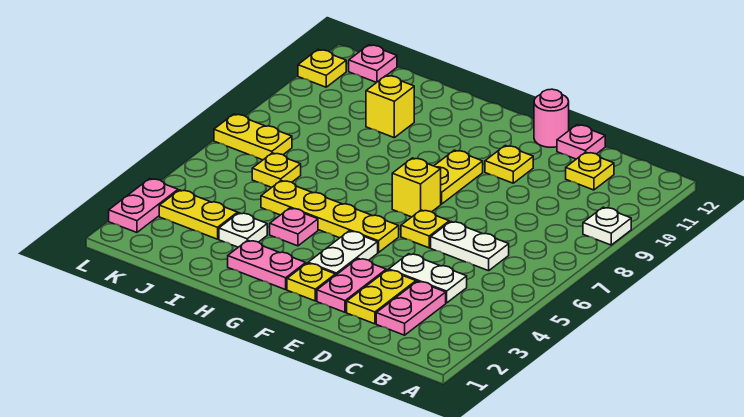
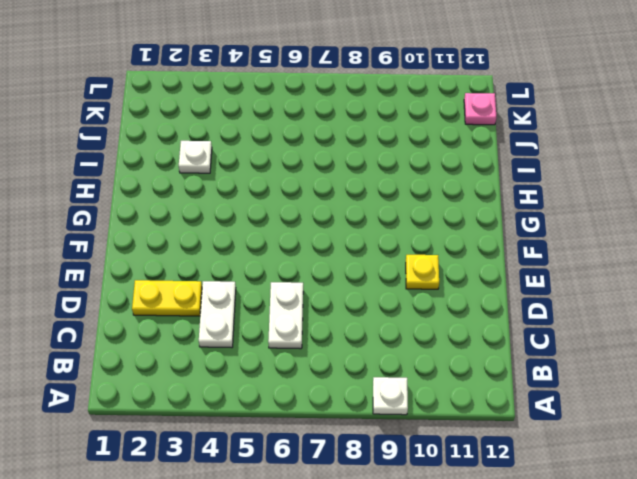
none -> pink plate C2:C3 level 1
none -> yellow plate C11 level 1
none -> pink plate D12 level 1

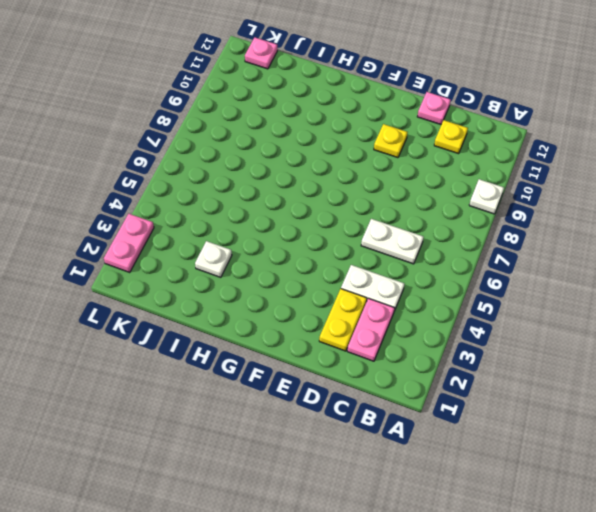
none -> pink plate E2:E3 level 1
none -> yellow plate E6 level 1
none -> pink round brick E12 level 1

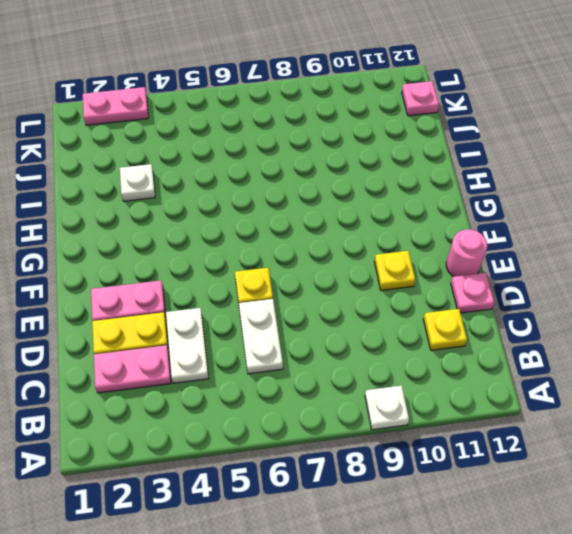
none -> yellow plate F2 level 1
none -> white plate F3:F4 level 1
none -> yellow plate F5:I5 level 1

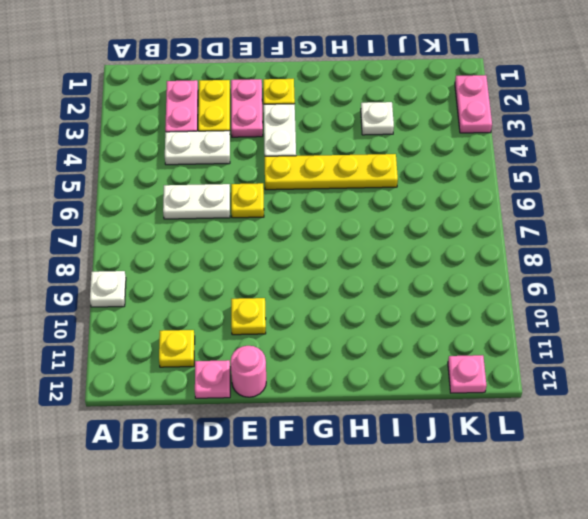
none -> yellow brick F7 level 1
none -> yellow plate F8:F9 level 1
none -> pink plate G2:H2 level 1

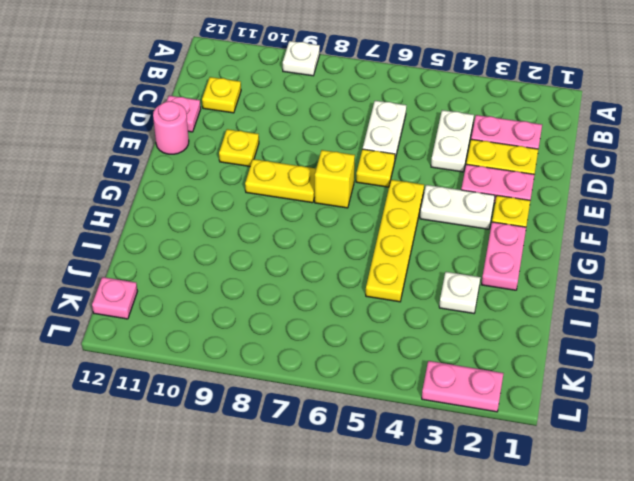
none -> pink plate H4 level 1
none -> yellow brick I10 level 1
none -> yellow plate J3:K3 level 1

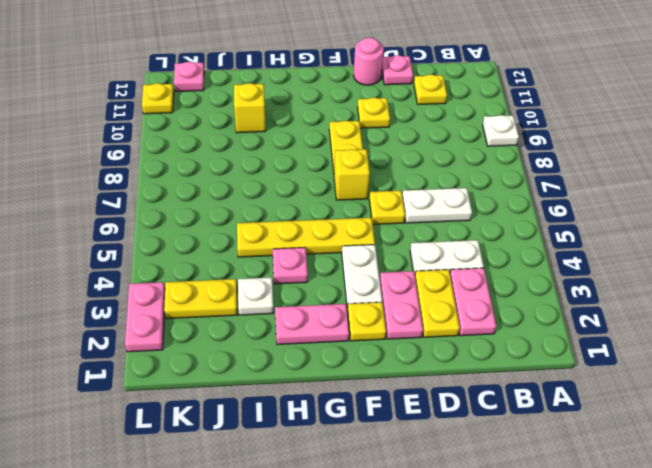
none -> yellow plate J6 level 1
none -> yellow plate K7:L7 level 1

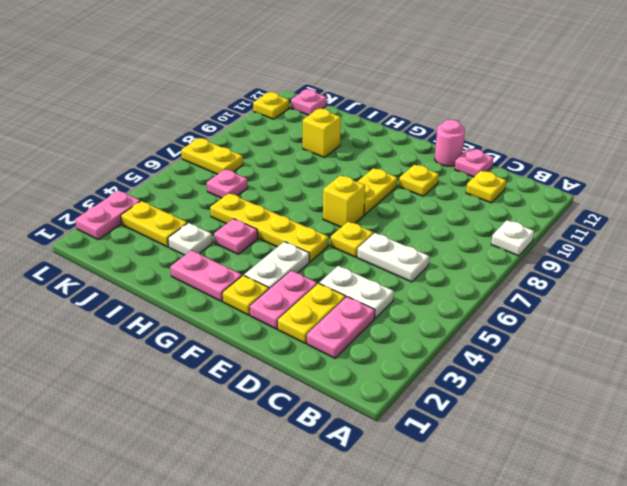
pink plate J6 level 1 -> yellow plate J6 level 1

